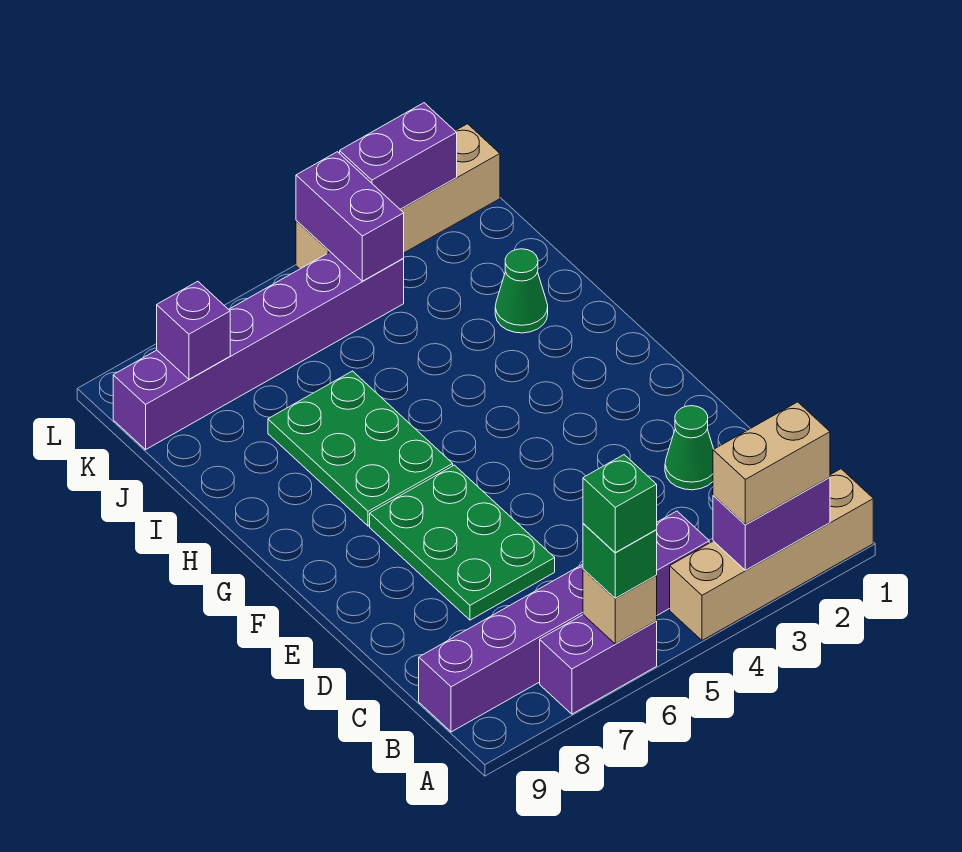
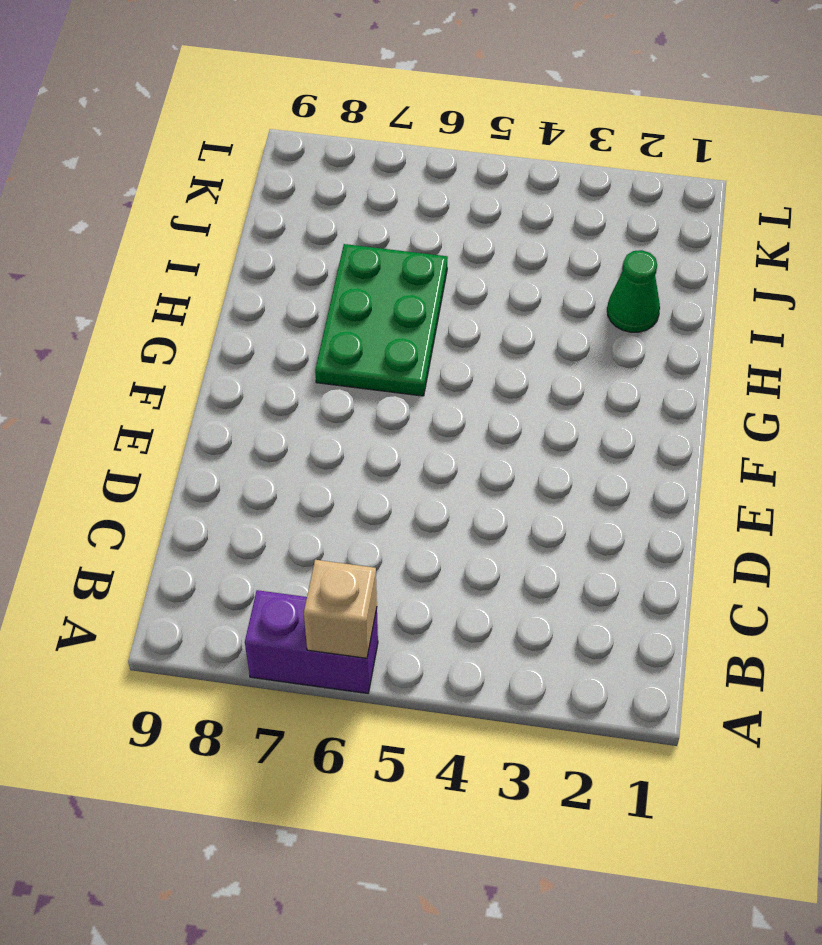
none -> tan brick A1:A4 level 1
none -> purple brick B4:B9 level 1
none -> green cone D2 level 1

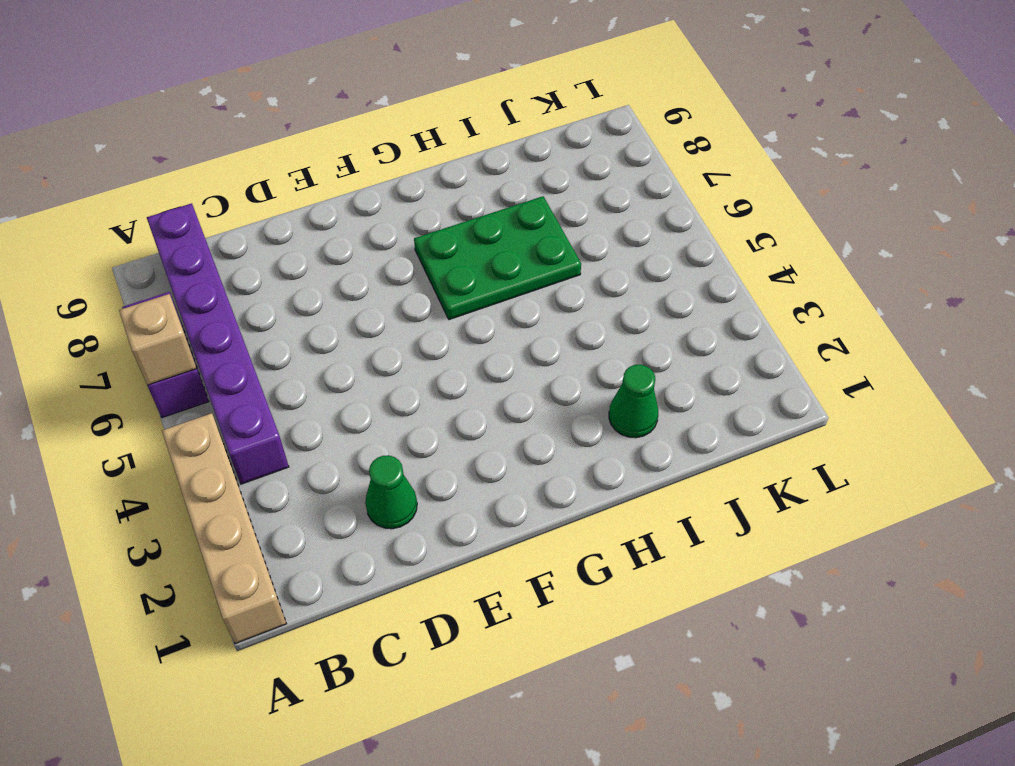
none -> green plate D6:F7 level 1
none -> purple brick K4:K9 level 1
none -> tan brick L1:L4 level 1

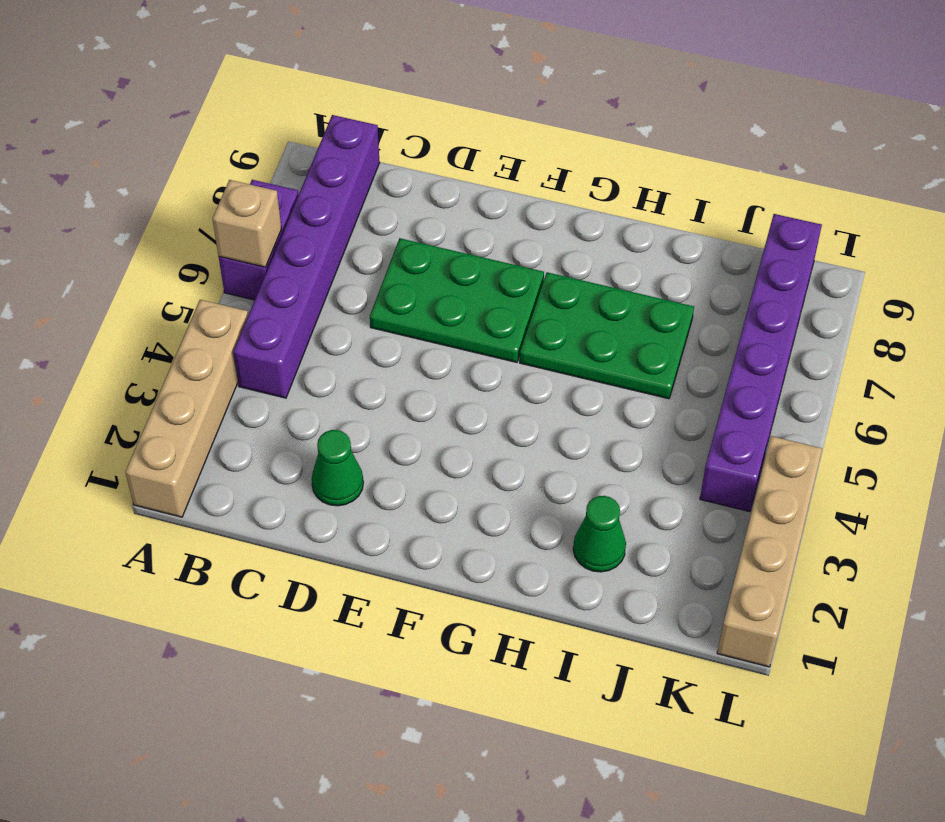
none -> purple brick A2:A3 level 2
none -> purple brick K4:L4 level 2
none -> purple brick K8 level 2

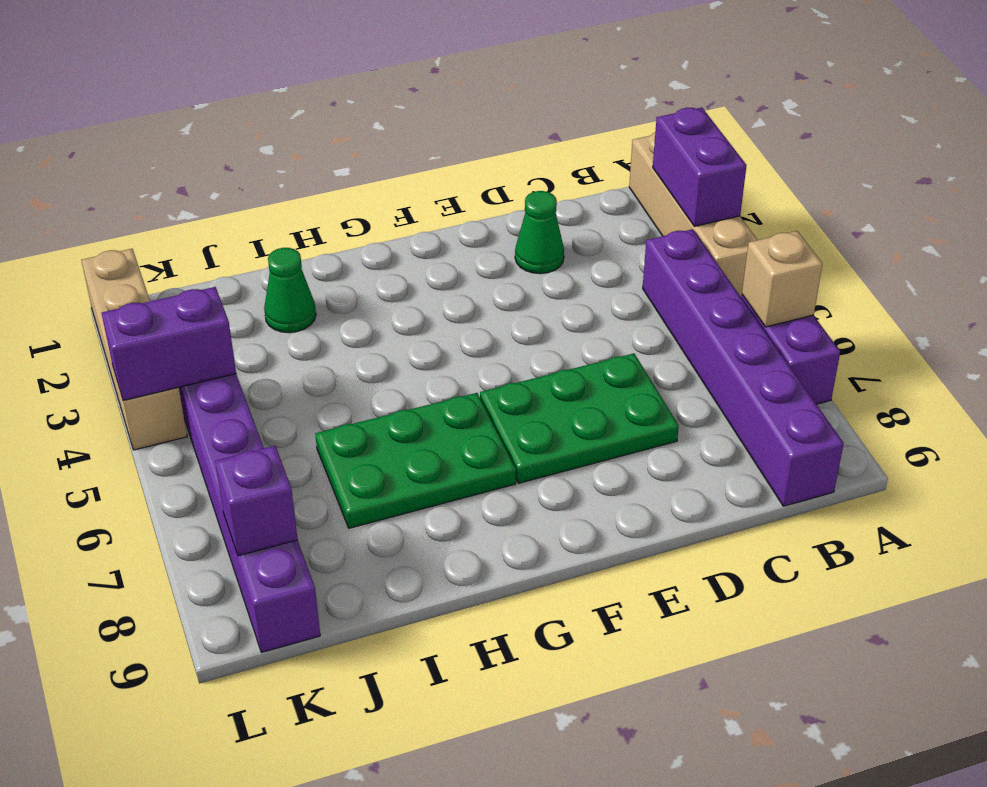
none -> purple brick L2:L3 level 2
none -> tan brick A2:A3 level 3
none -> green brick A6 level 3

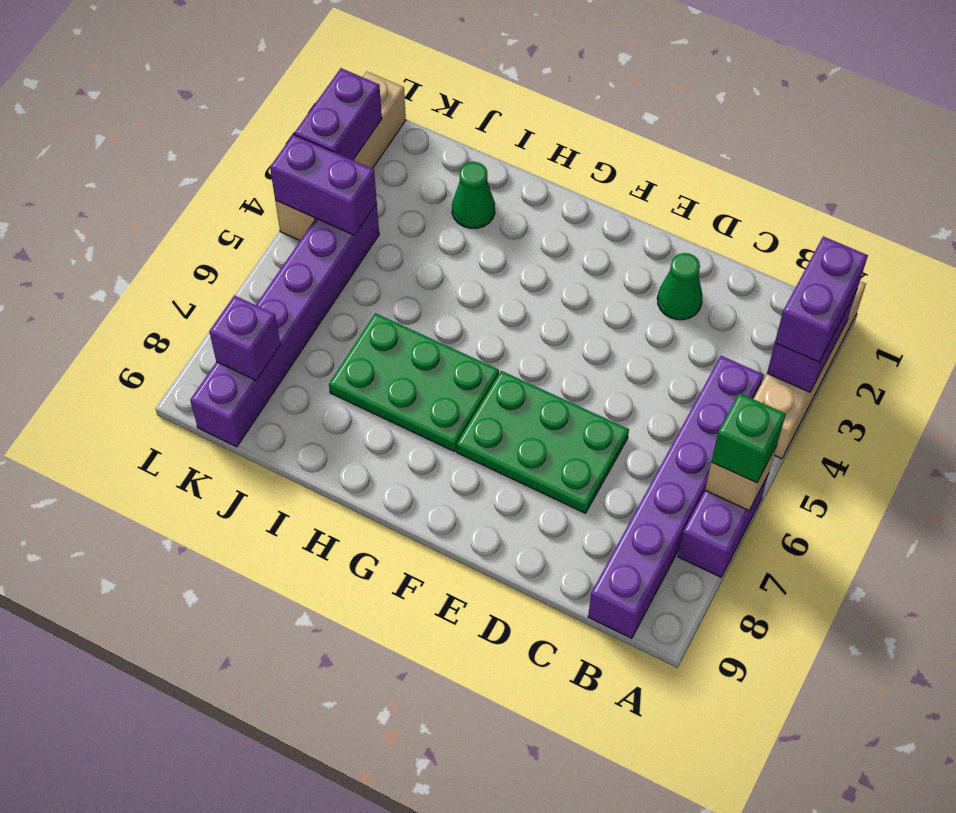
purple brick A2:A3 level 3 -> tan brick A2:A3 level 3
none -> green brick A6 level 4

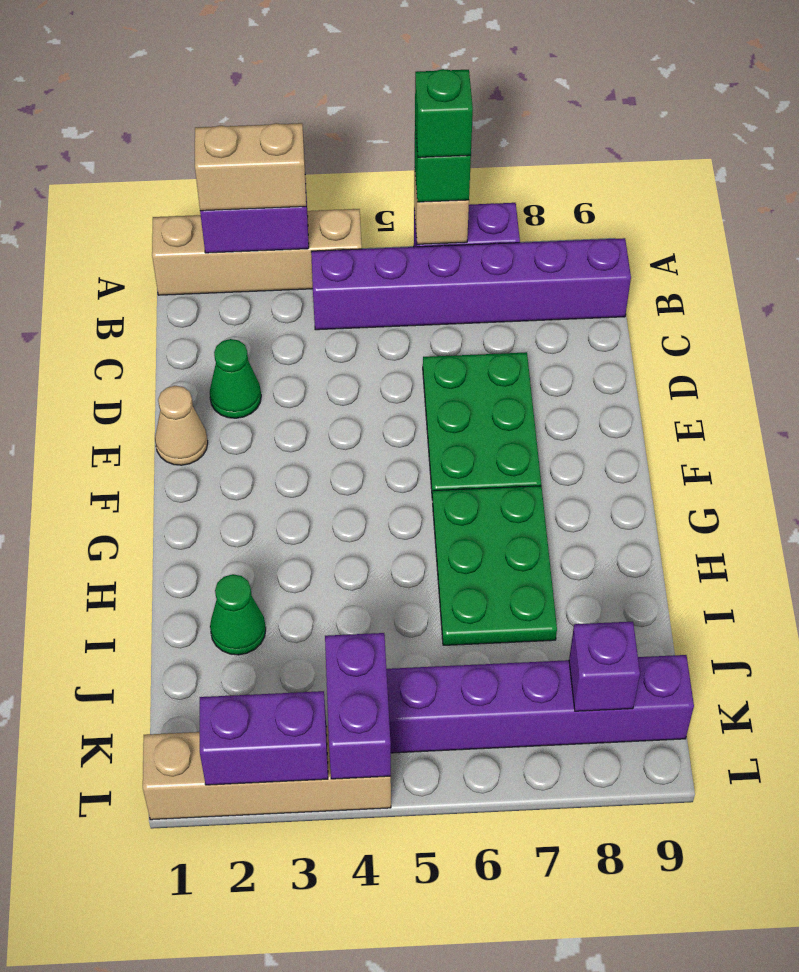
tan cone E1 level 1 -> none

